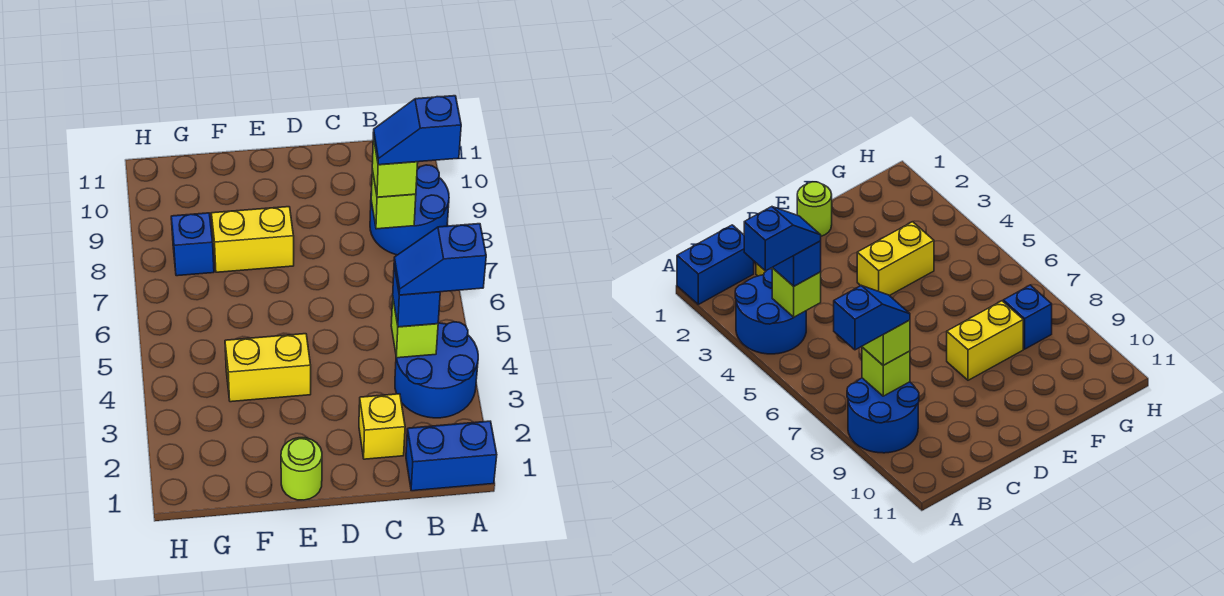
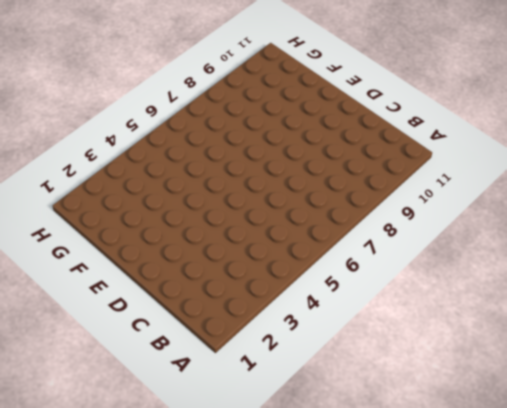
none -> blue brick A1:B1 level 1
none -> blue round brick A3:B4 level 1
none -> blue round brick A8:B9 level 1

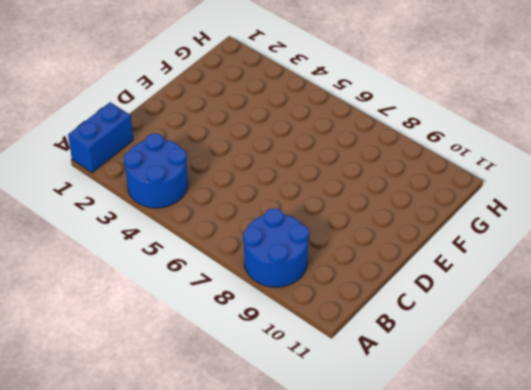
none -> yellow brick C2 level 1
none -> lime round brick E1 level 1
none -> yellow brick E4:F4 level 1

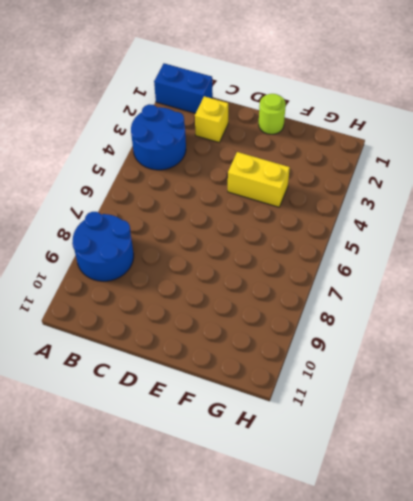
none -> yellow brick E8:F8 level 1
none -> blue brick G8 level 1
none -> lime brick B4 level 2

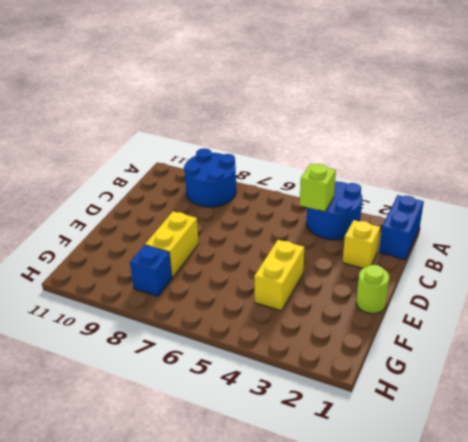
none -> lime brick B8 level 2
none -> blue brick B4 level 3
none -> lime brick B8 level 3

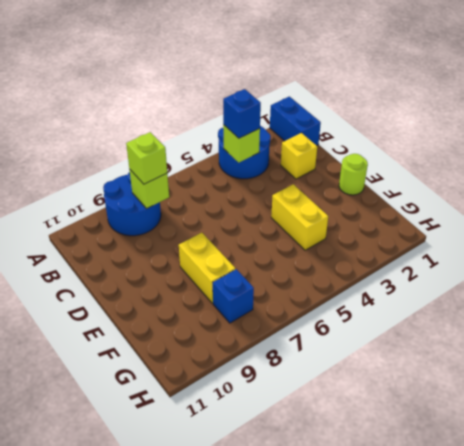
none -> blue slope A4:B4 level 4 top A
none -> blue slope A8:B8 level 4 top A

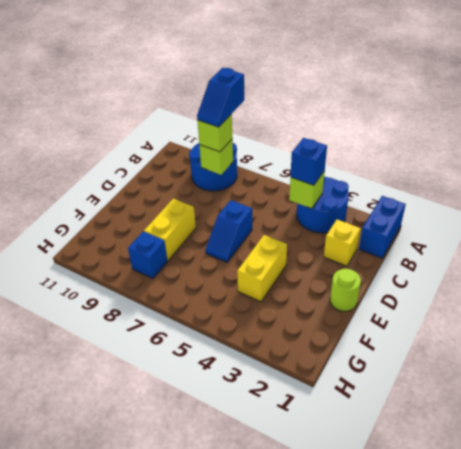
blue slope D6:E6 level 1 top D -> blue slope A4:B4 level 4 top A

